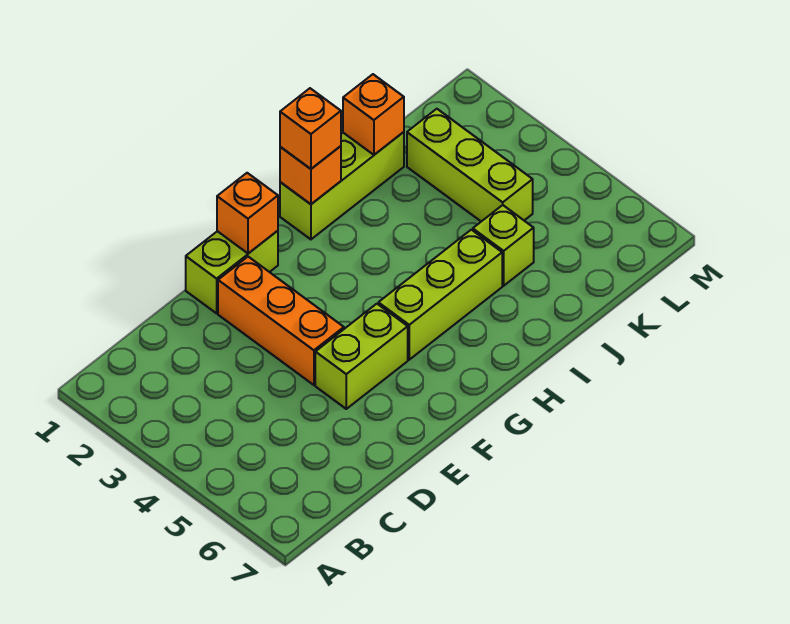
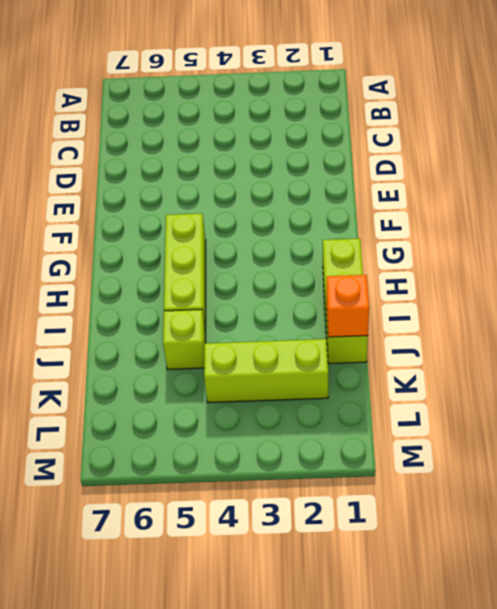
none -> lime brick E1:F1 level 1
none -> orange brick E2:E4 level 1

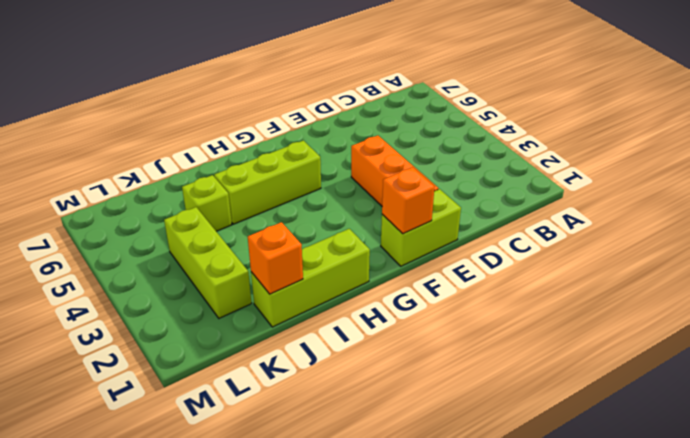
none -> lime brick E5:F5 level 1
none -> orange brick H1 level 2

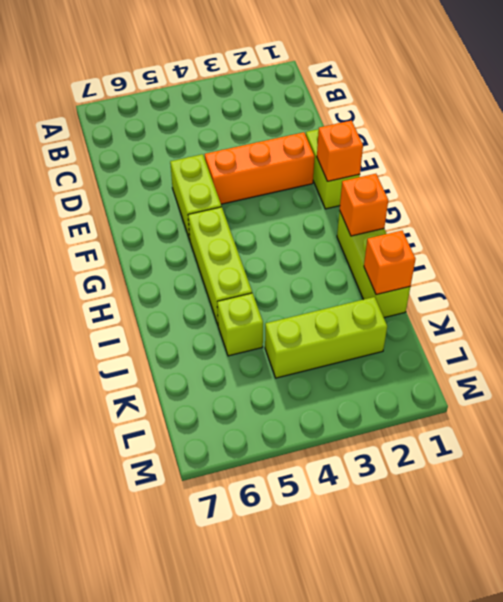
none -> orange brick H1 level 3

